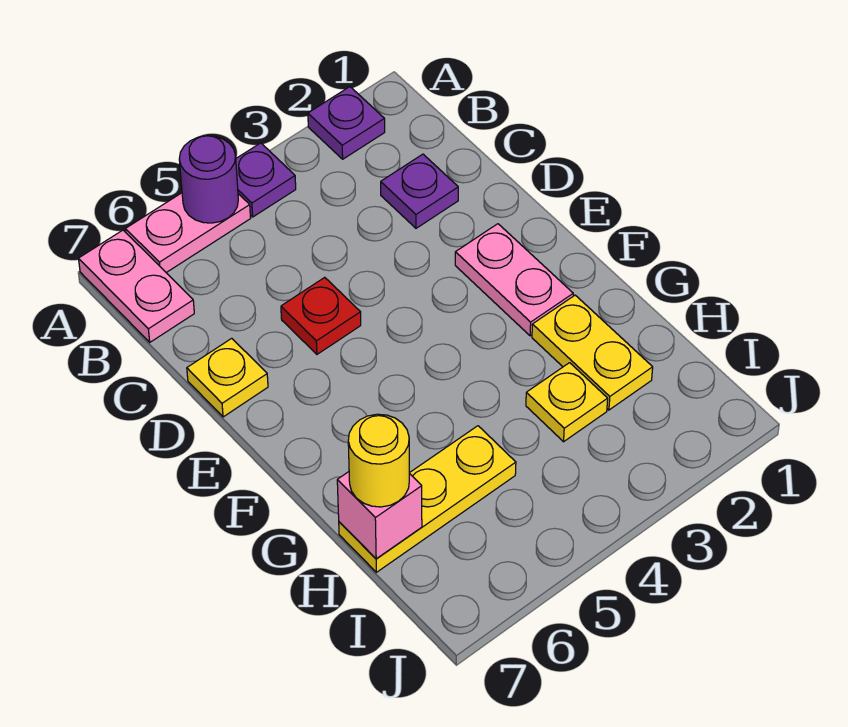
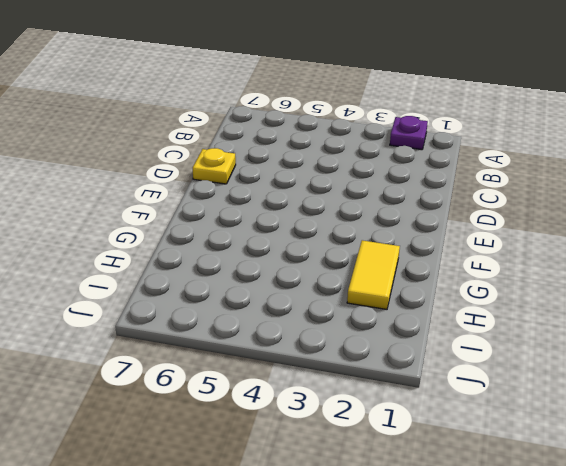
yellow tile G2:H2 level 1 -> yellow plate G2:H2 level 1
none -> purple plate A4 level 1
none -> pink plate A5:A6 level 1
none -> pink plate A7:B7 level 1

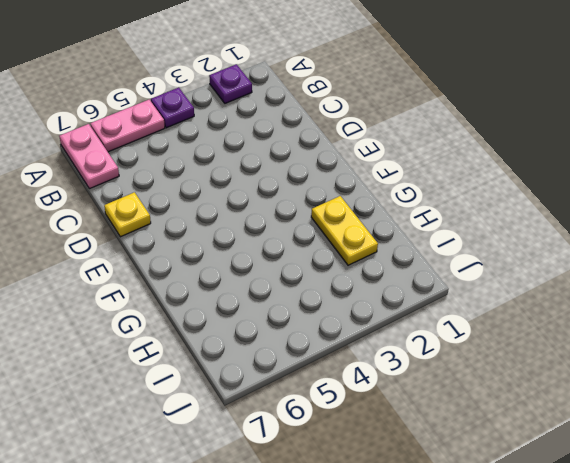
none -> purple plate C2 level 1
none -> red plate D5 level 1
none -> pink plate E2:F2 level 1

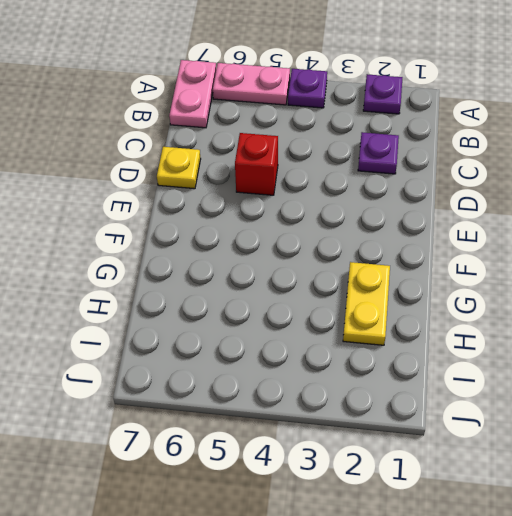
red brick D5 level 1 -> red plate D5 level 1
none -> pink plate E2:F2 level 1
none -> yellow plate H3 level 1
none -> yellow plate H5:H7 level 1

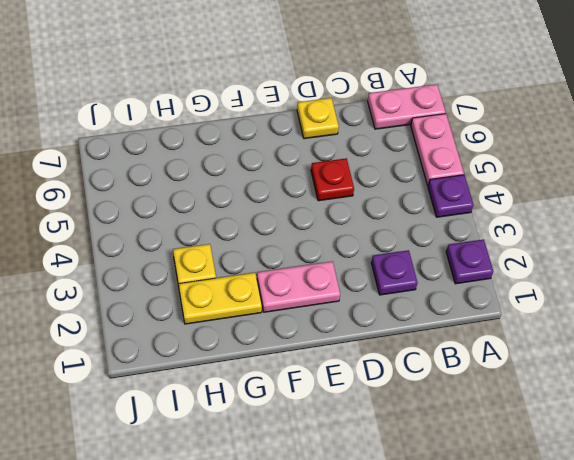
none -> yellow plate H5:H7 level 1
none -> purple round brick A5 level 2
none -> pink brick H7 level 2

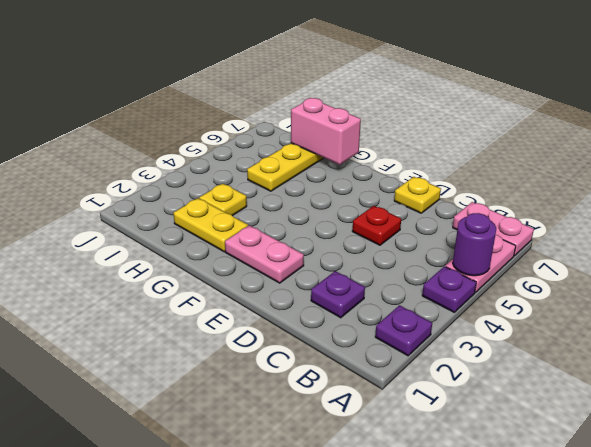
pink brick G7:H7 level 2 -> pink brick H7 level 2
none -> yellow round brick H7 level 3

